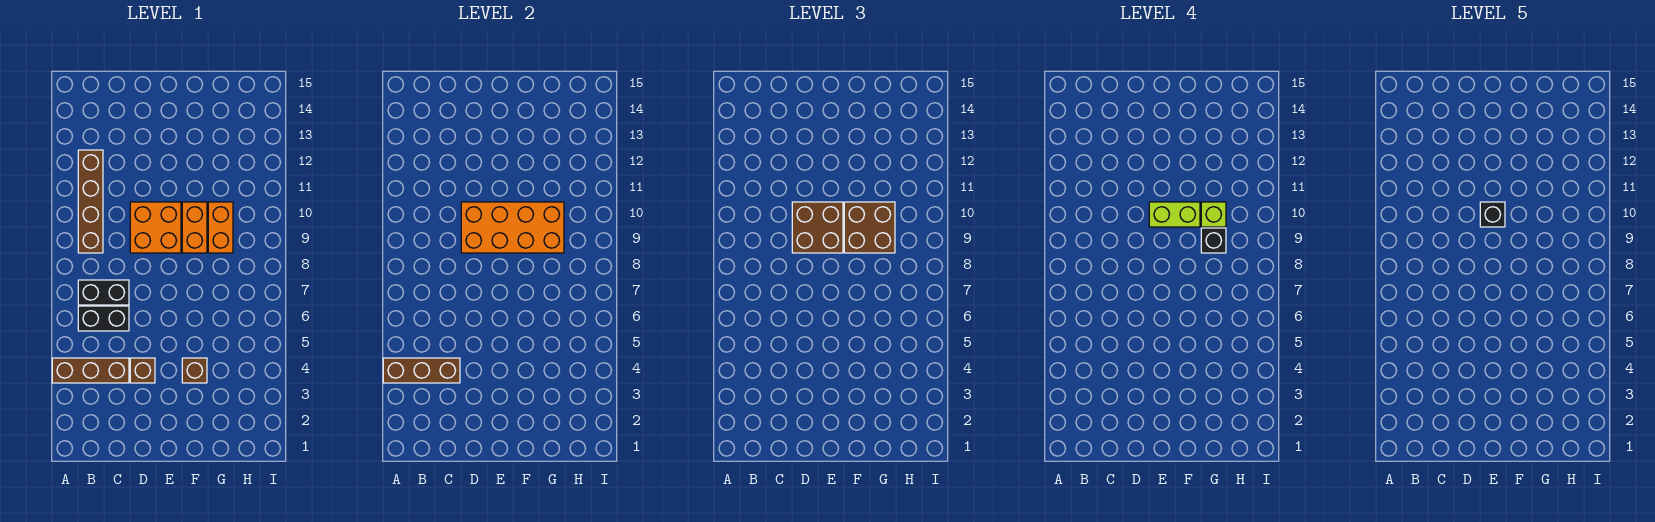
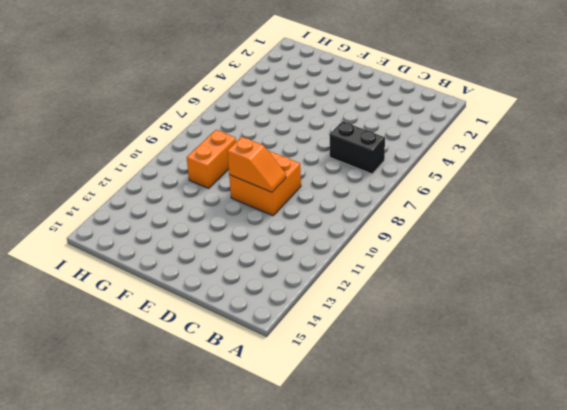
orange slope D10:E10 level 2 top E -> orange brick D9:G10 level 2
none -> brown brick A4:C4 level 1
none -> black brick B7:C7 level 1
none -> brown brick B9:B12 level 1

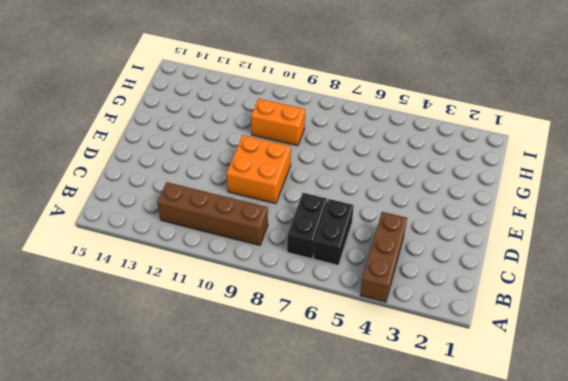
none -> brown brick D4 level 1
none -> brown brick F4 level 1
none -> orange brick F9:F10 level 1

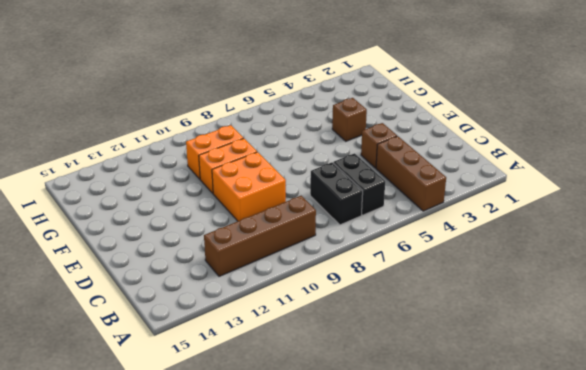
none -> brown brick A4:C4 level 2
none -> orange brick D9:G10 level 2
none -> brown brick D9:E10 level 3

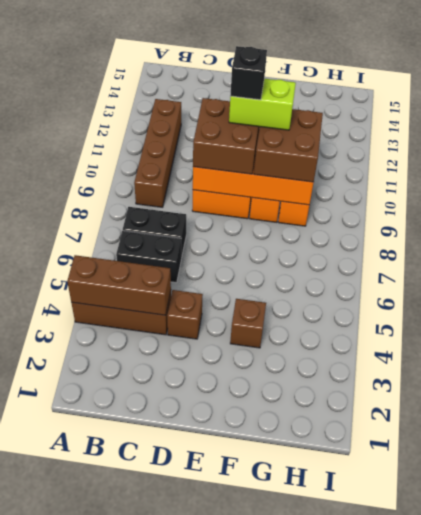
none -> black brick G9 level 4
none -> lime brick G10 level 4

